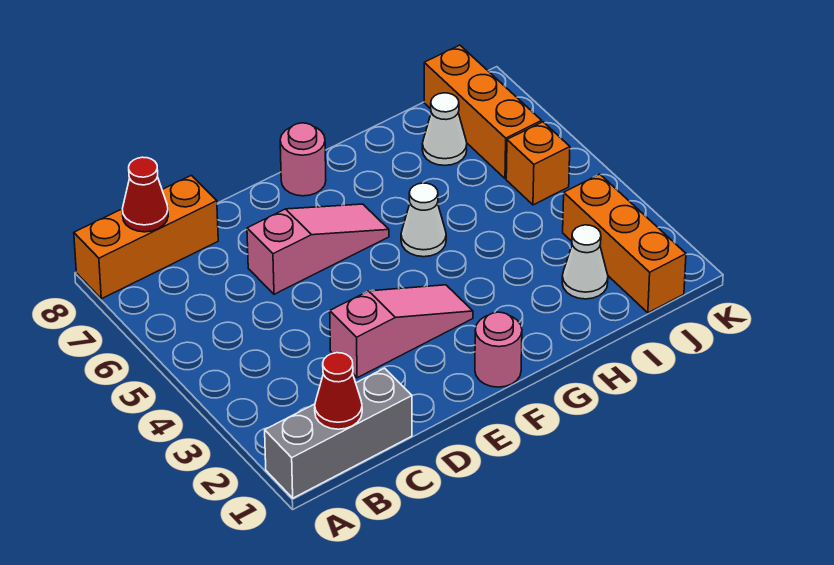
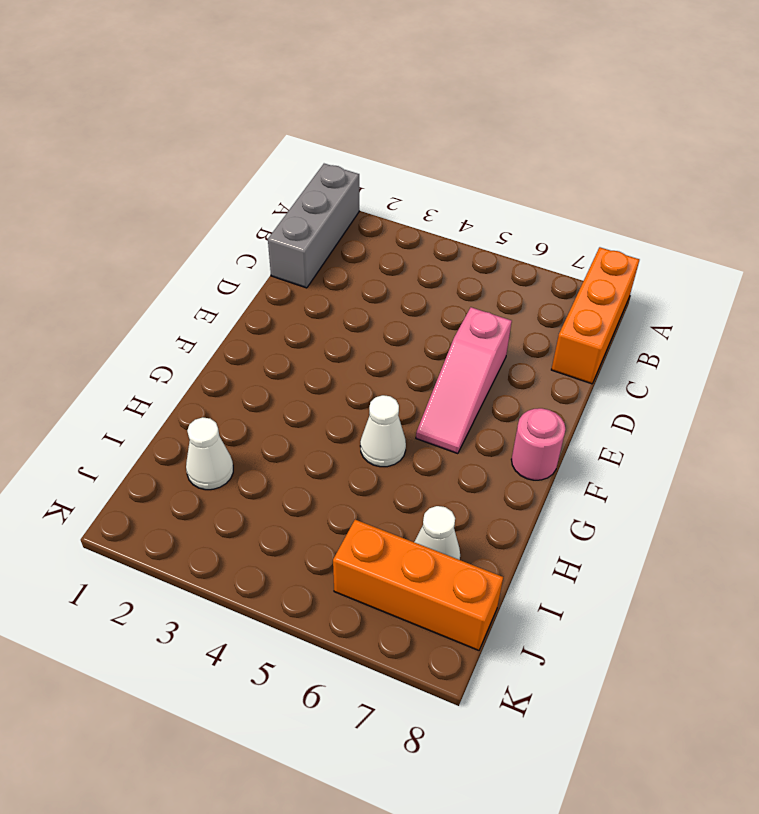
none -> pink slope D3:F3 level 1 top D
none -> pink round brick F1 level 1
none -> orange brick J1:J3 level 1

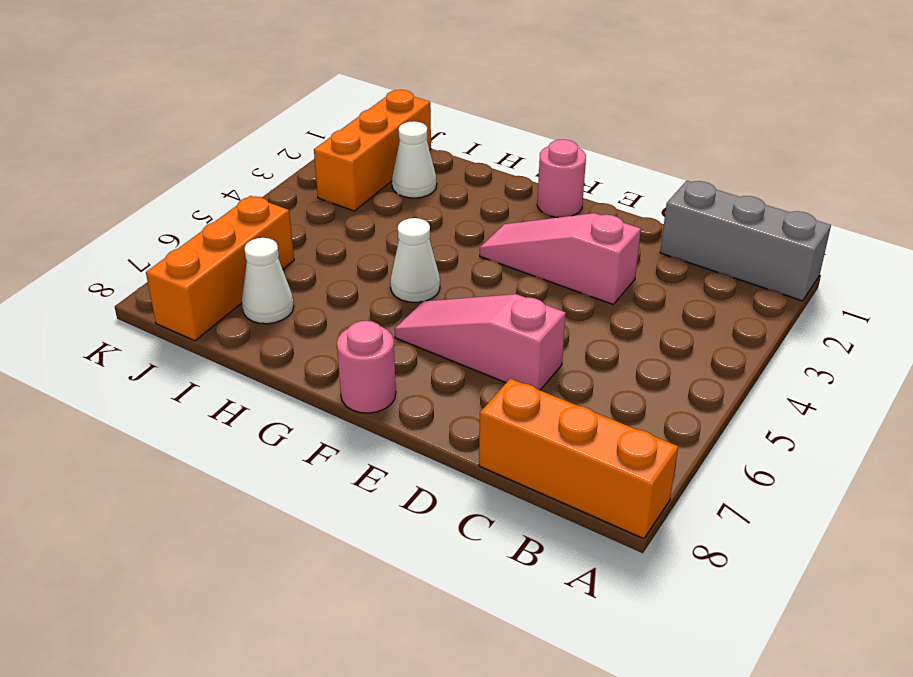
none -> orange brick J5 level 1
none -> red cone B1 level 2
none -> red cone B8 level 2

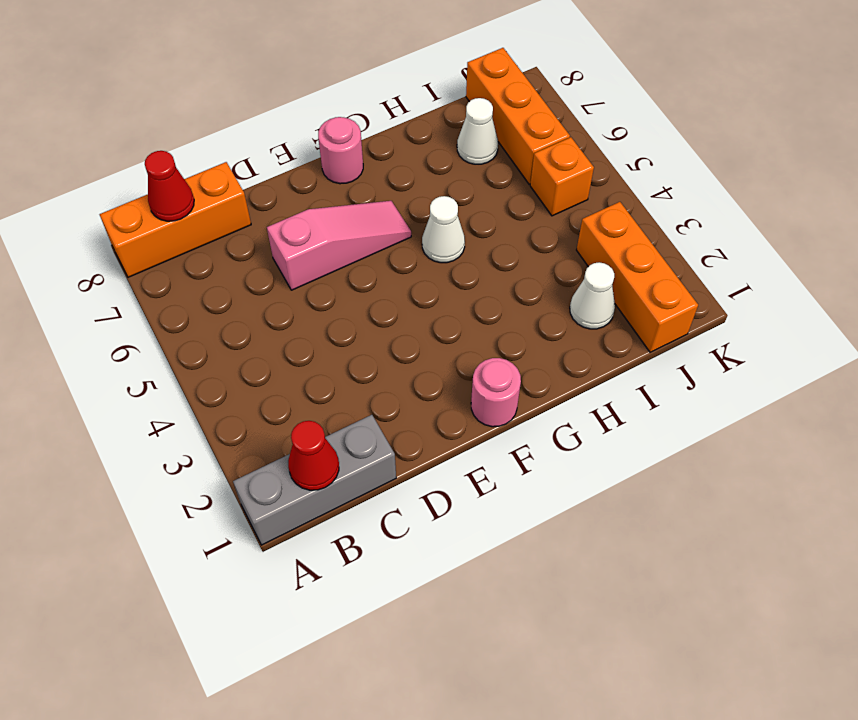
none -> pink slope D3:F3 level 1 top D

